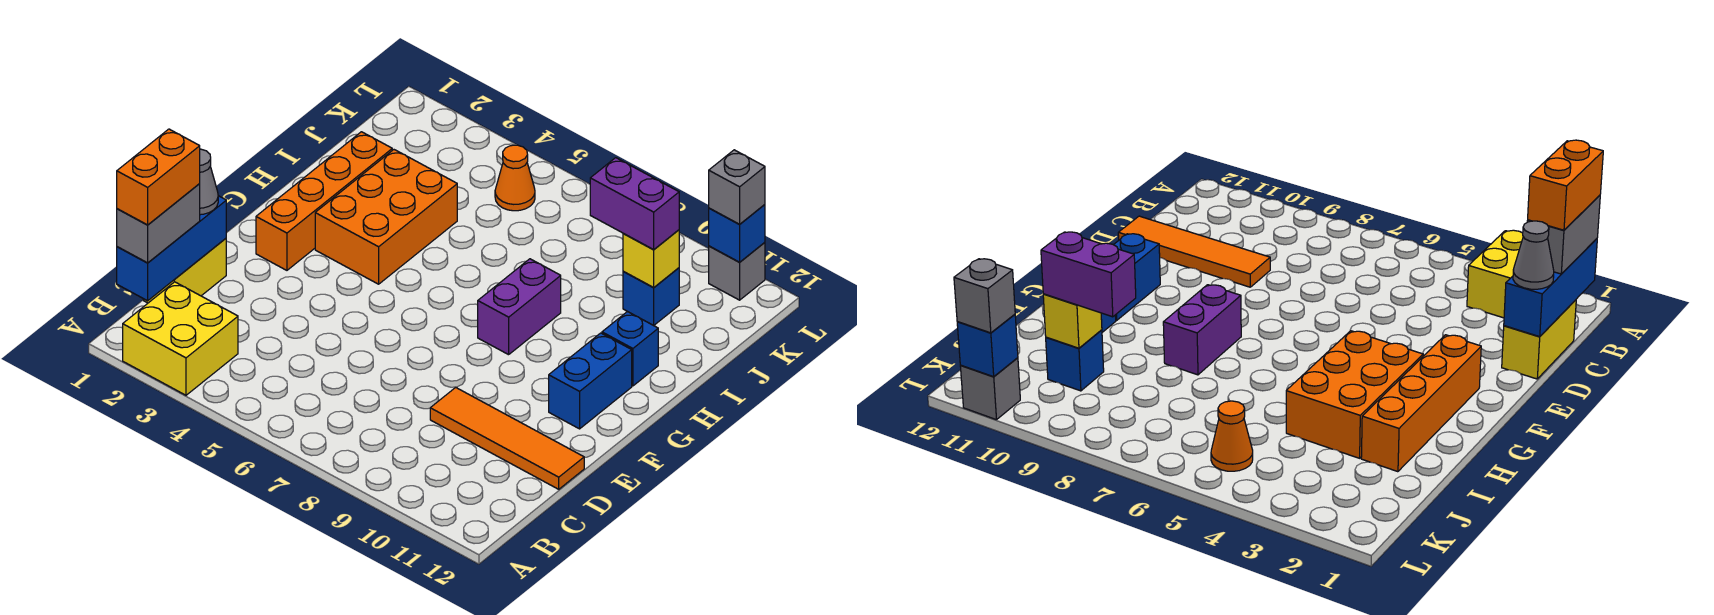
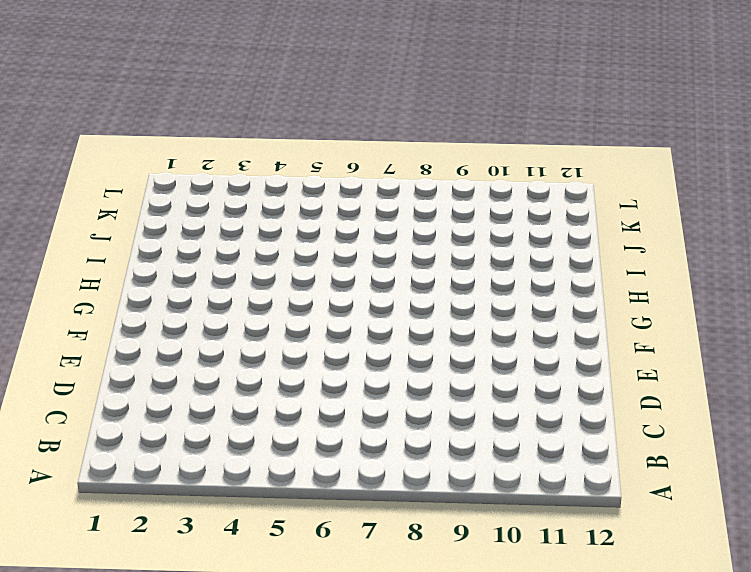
none -> yellow brick A2:B3 level 1
none -> yellow brick C1:D1 level 1
none -> orange tile D9:D12 level 1

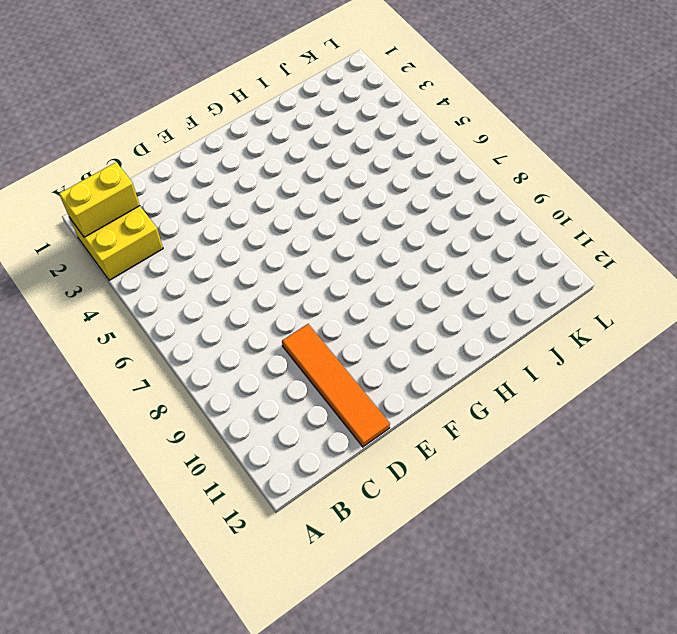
yellow brick A2:B2 level 2 -> yellow brick C1:D1 level 1
none -> orange brick F2:I2 level 1
none -> blue brick F11:G11 level 1
none -> orange brick G3:I4 level 1

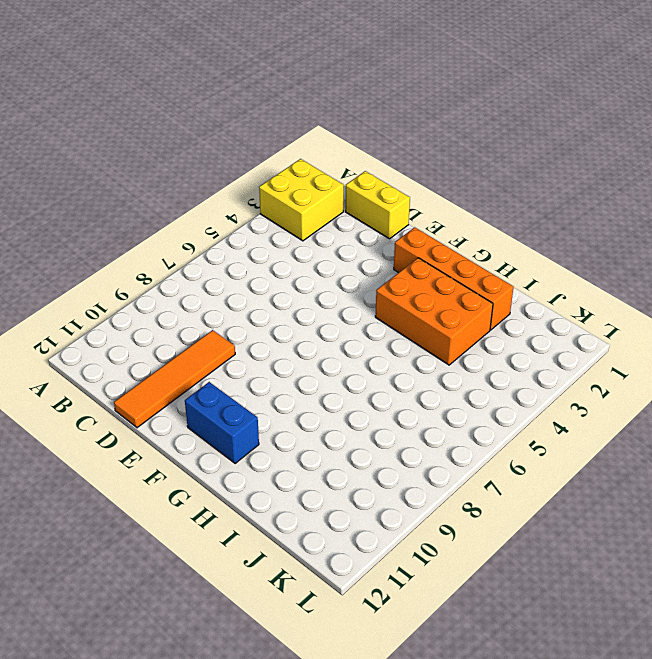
none -> purple brick G8:H8 level 1
none -> blue brick H11 level 1
none -> blue brick J10 level 1

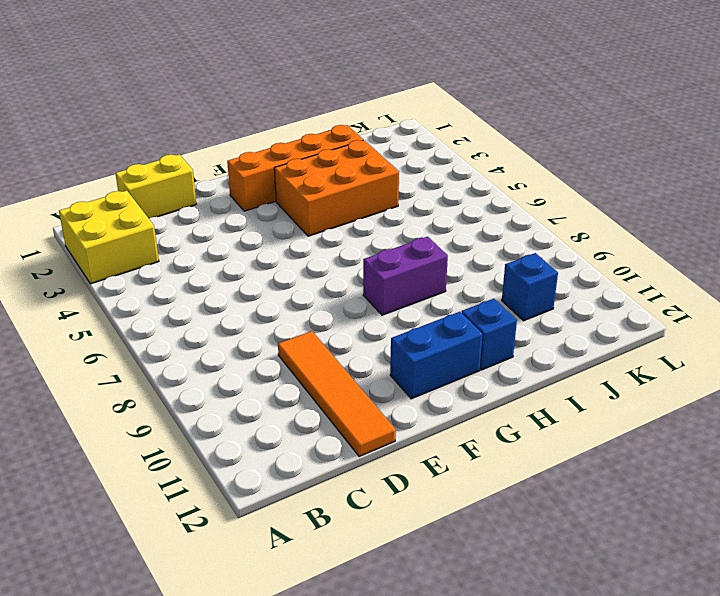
none -> orange cone K5 level 1
none -> grey brick L11 level 1
none -> blue brick B1:D1 level 2

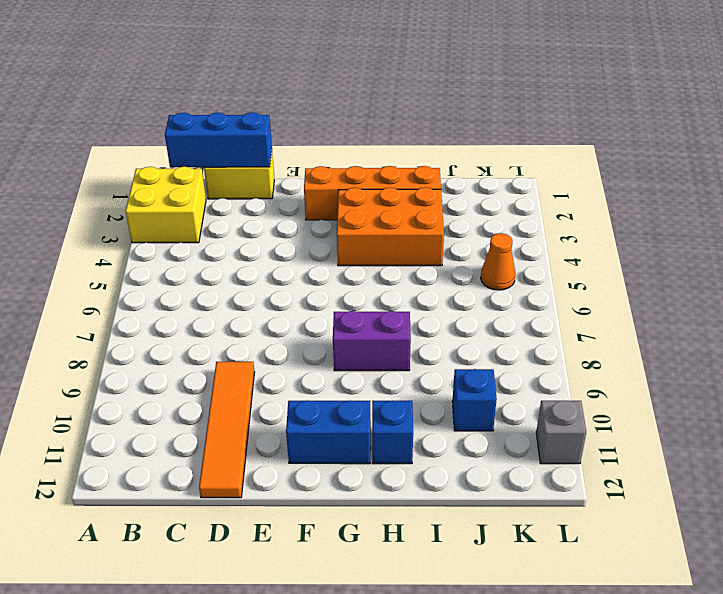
none -> yellow brick J10 level 2
none -> blue brick L11 level 2
none -> grey brick B1:C1 level 3

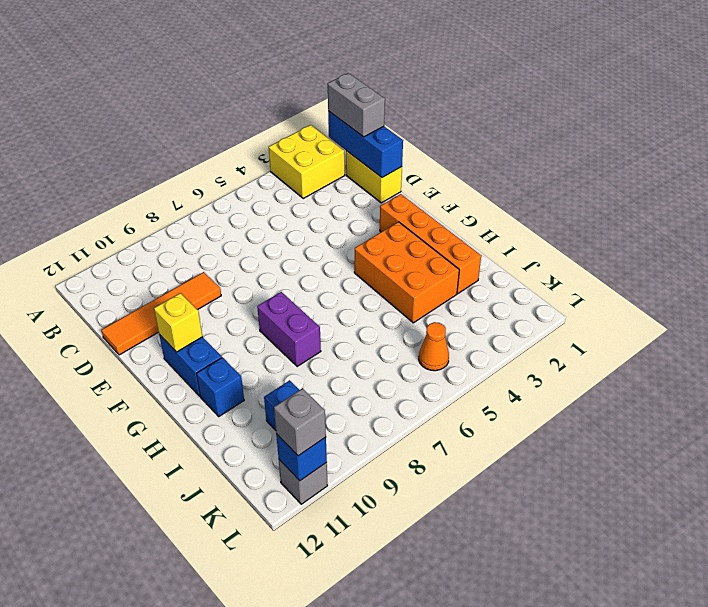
yellow brick F11 level 2 -> yellow brick J10 level 2
none -> grey cone D1 level 3
none -> purple brick J9:J10 level 3
none -> orange brick B1:C1 level 4

